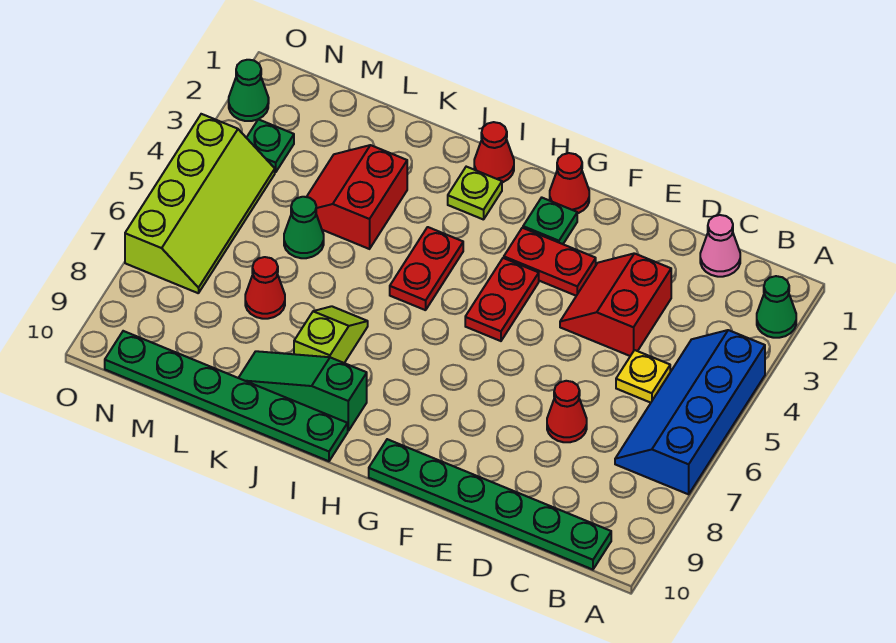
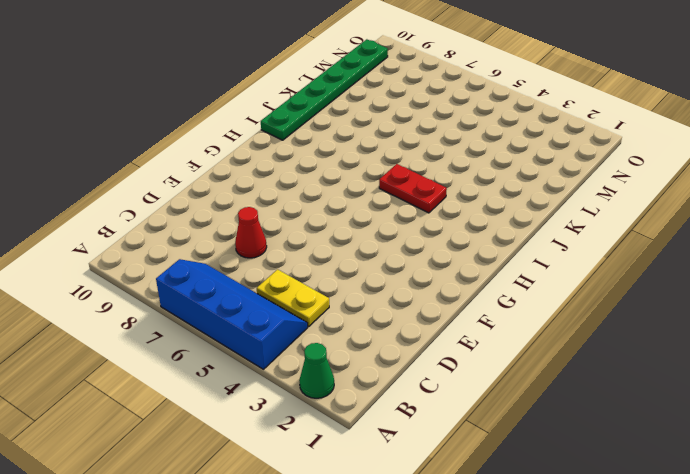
yellow plate C4:C5 level 1 -> yellow plate C5 level 1
none -> green plate B10:G10 level 1
none -> pink cone C1 level 1
none -> red slope D3:E4 level 1 top D

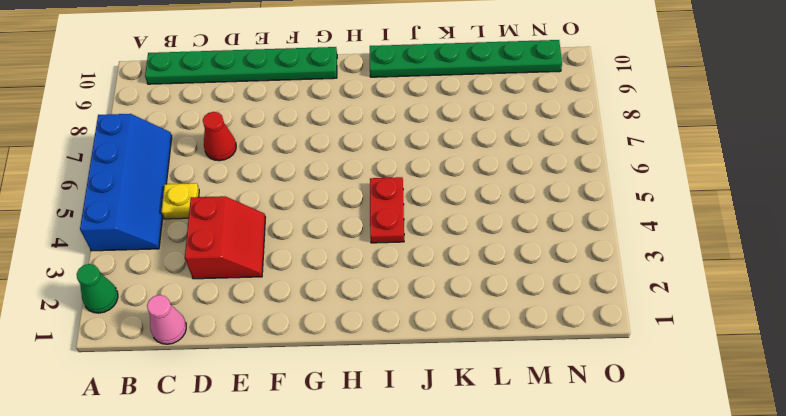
none -> red plate F3:G3 level 1
none -> red cone G1 level 1
none -> green plate G2 level 1

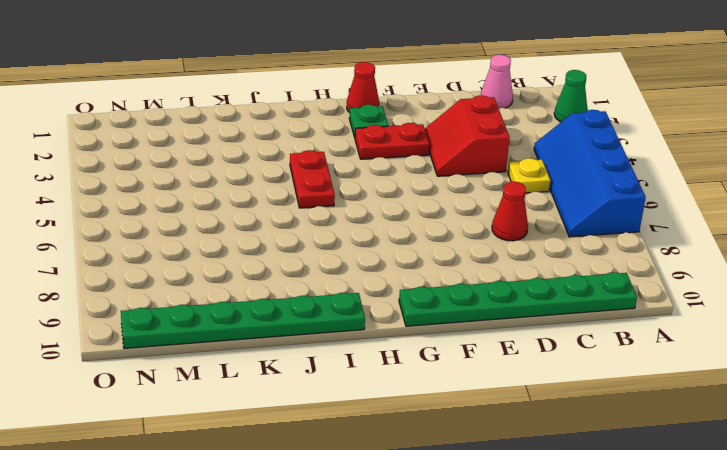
none -> red plate G4:G5 level 1
none -> red cone I1 level 1
none -> lime plate I2 level 1

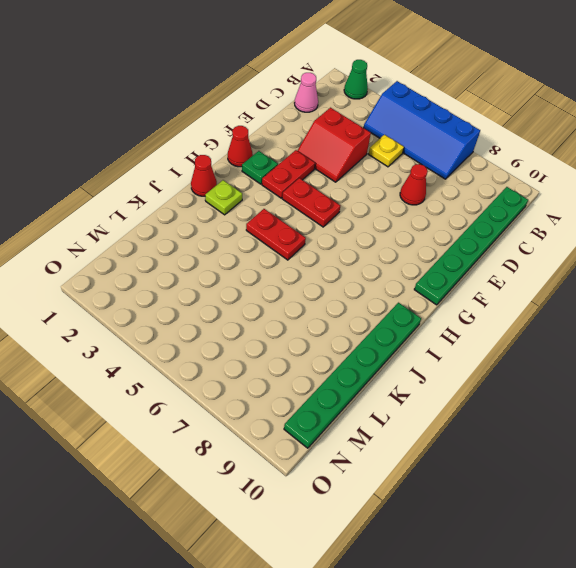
none -> green slope I9:K9 level 1 top I
none -> lime slope J7:J8 level 1 top 8
none -> red slope K3:L4 level 1 top K

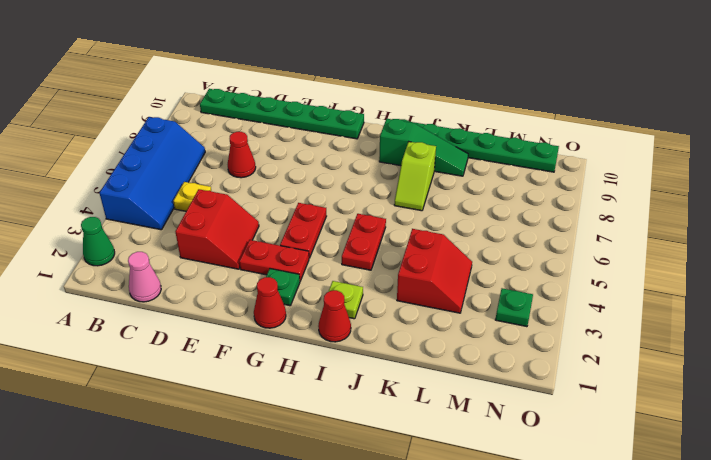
none -> green cone L5 level 1
none -> red cone L7 level 1
none -> lime slope N4:O7 level 1 top O

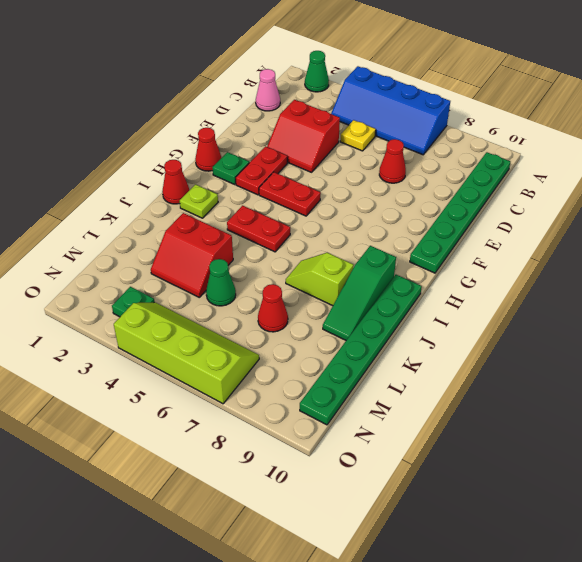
none -> green cone O2 level 1

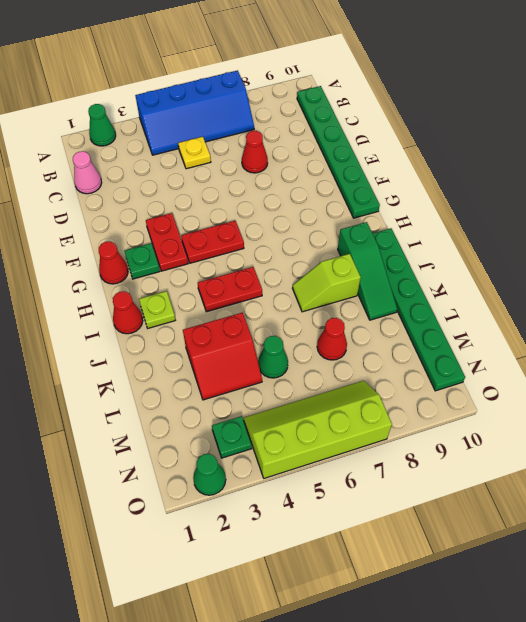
none -> red slope D3:E4 level 1 top D

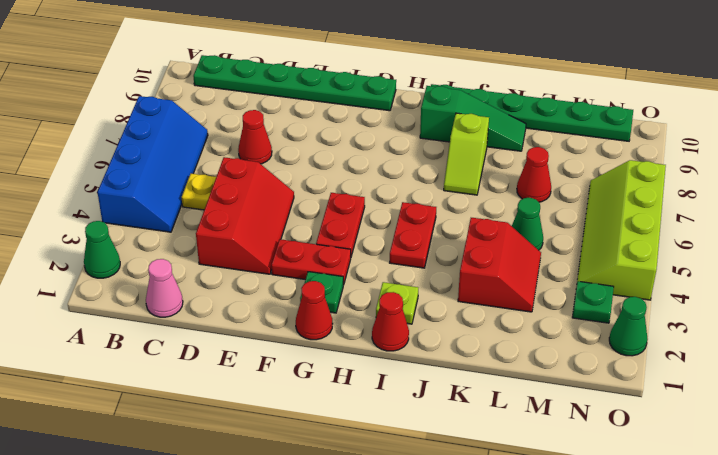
red slope D3:E5 level 1 top D -> red slope D3:E4 level 1 top D

